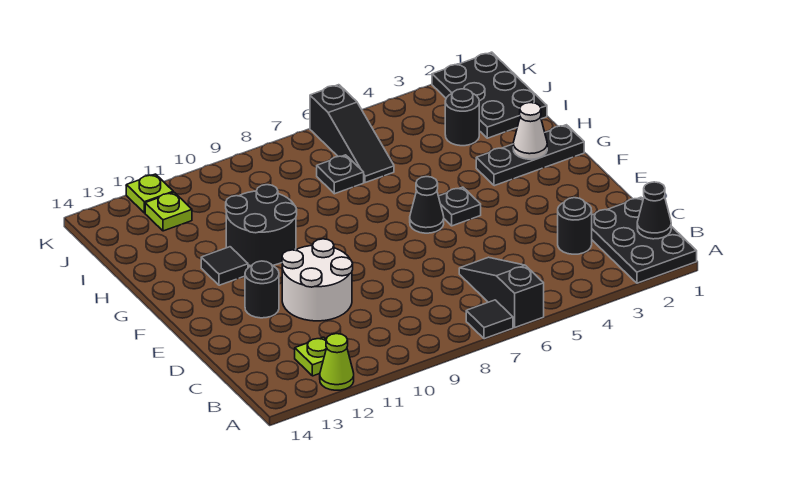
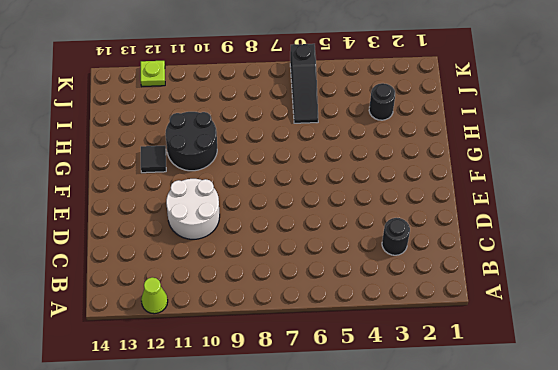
none -> black plate A1:C2 level 1
none -> black slope A6:C6 level 1 top A
none -> black tile A7 level 1

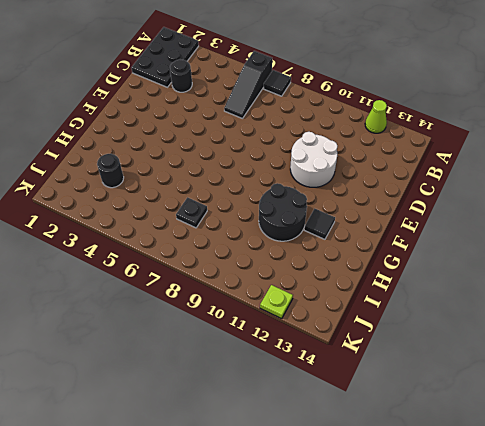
none -> lime plate B12 level 1
none -> black round brick E12 level 1
none -> black plate F5 level 1

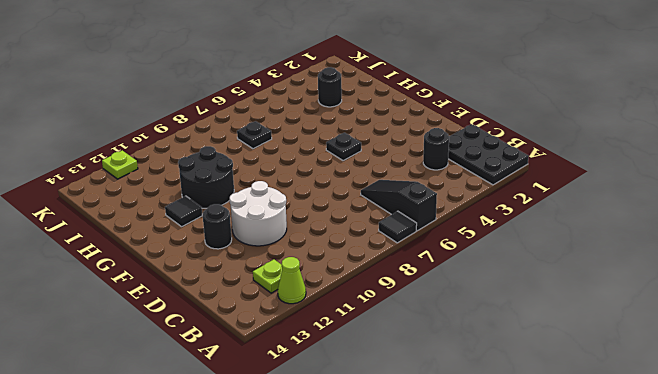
none -> black cone F6 level 1
none -> black plate G1:G3 level 1
none -> black plate I1:K2 level 1

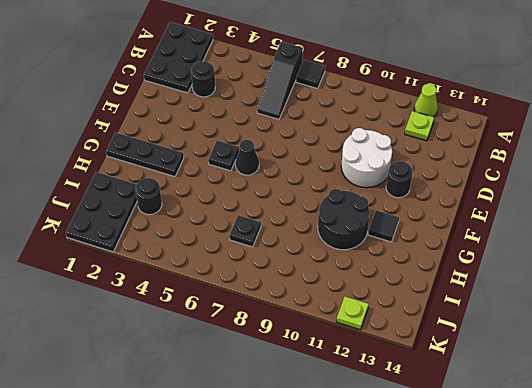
none -> black slope I6:K6 level 1 top K
none -> lime plate J12 level 1
none -> black cone B1 level 2

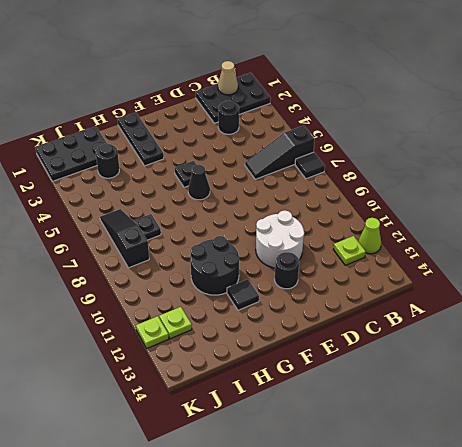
tan cone B1 level 2 -> black cone B1 level 2
black slope J6:J8 level 1 top 8 -> black slope I6:K6 level 1 top K
none -> white cone G2 level 2

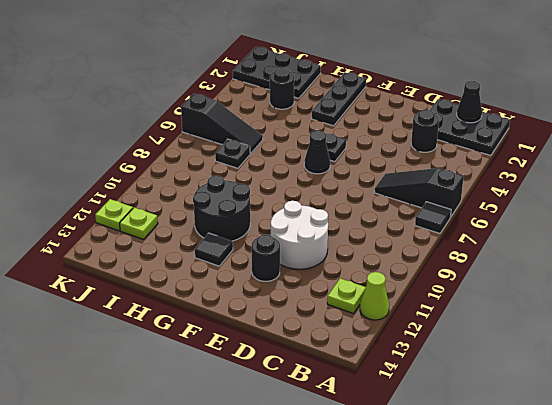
none -> white cone G2 level 2

